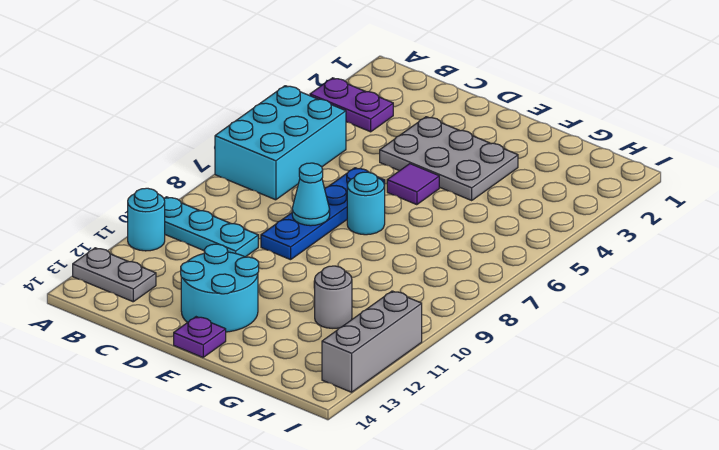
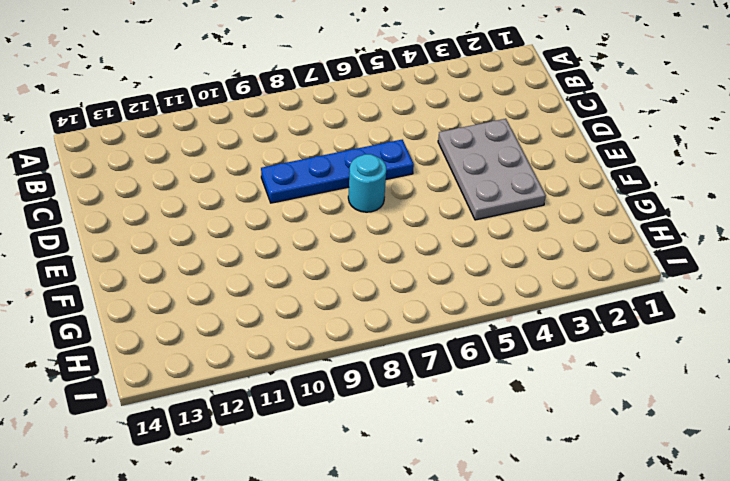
none -> purple plate A3:B3 level 1
none -> cyan brick A5:B7 level 1
none -> cyan plate A10:C10 level 1

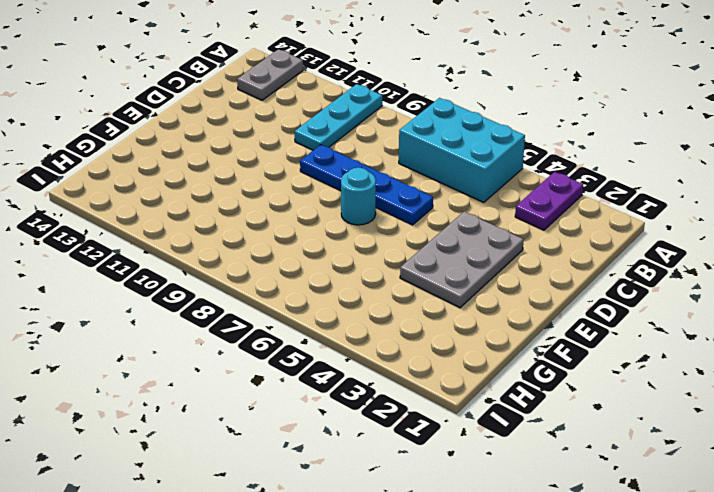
none -> cyan round brick A11 level 1
none -> cyan round brick D12:E13 level 1
none -> purple tile E5 level 1

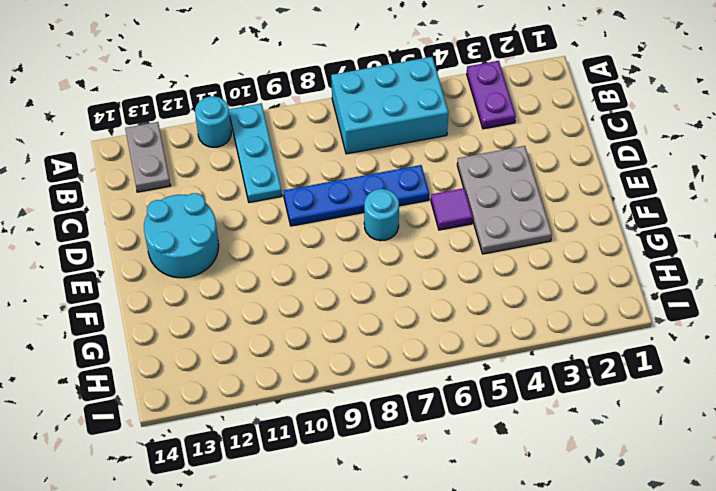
none -> purple plate E14 level 1
none -> grey round brick G11 level 1
none -> grey brick I11:I13 level 1

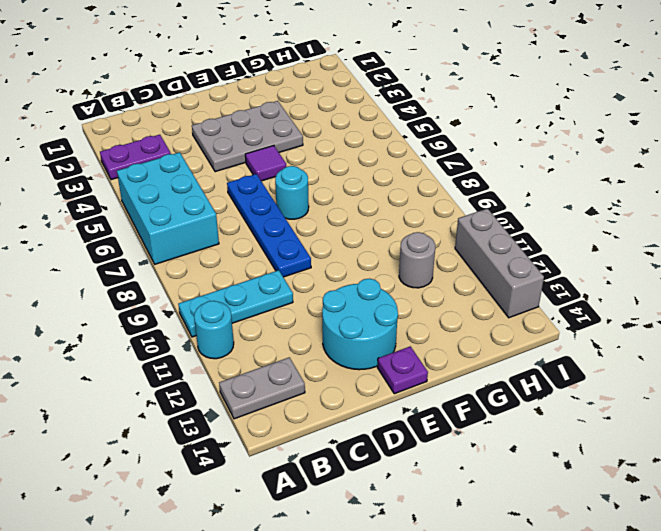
none -> cyan cone D8 level 2

